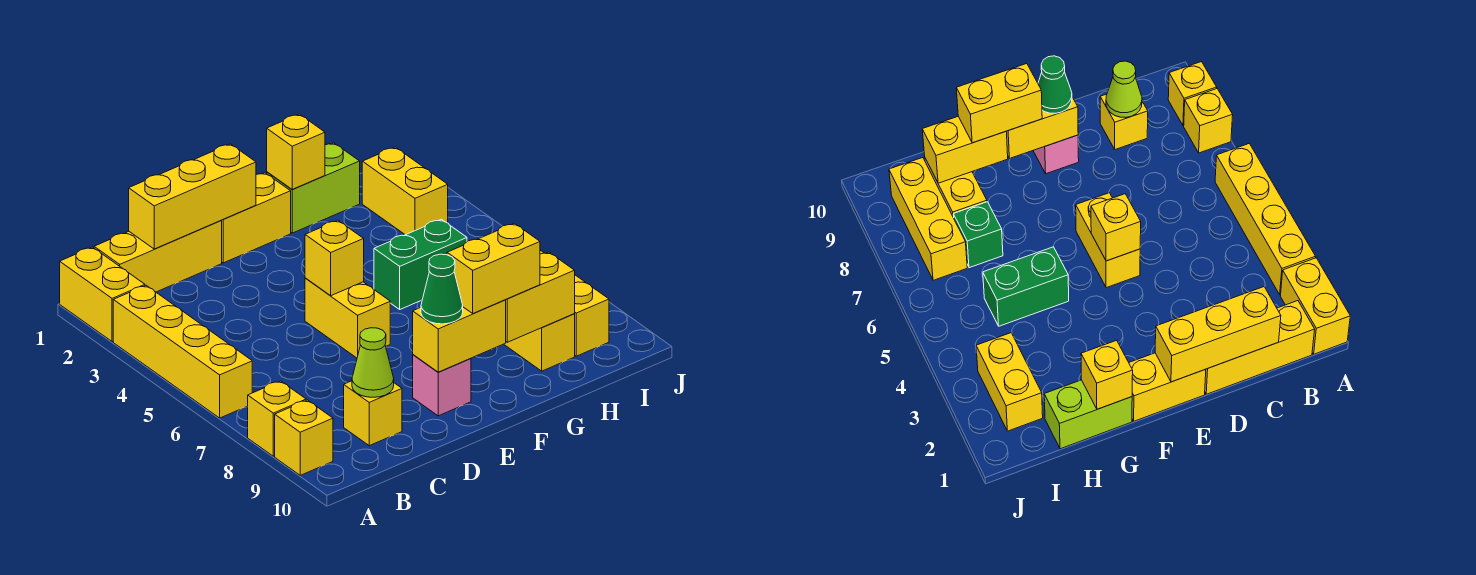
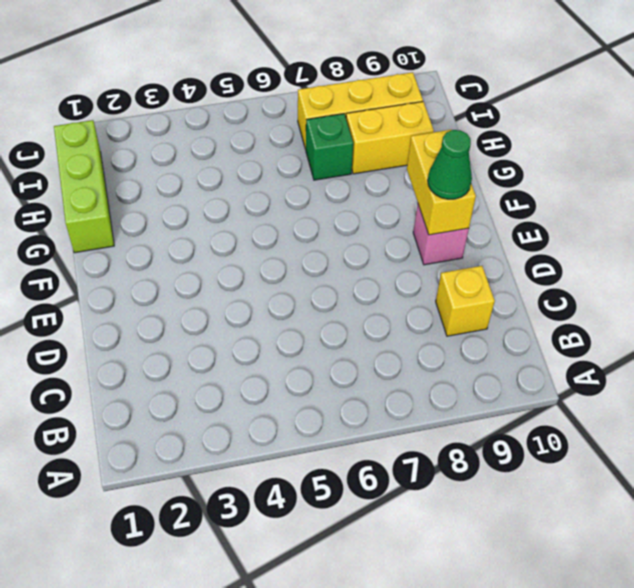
lime brick G1:I1 level 1 -> lime brick G1:H1 level 1
none -> yellow brick A1:A2 level 1
none -> yellow brick A3:A6 level 1
none -> yellow brick A8 level 1

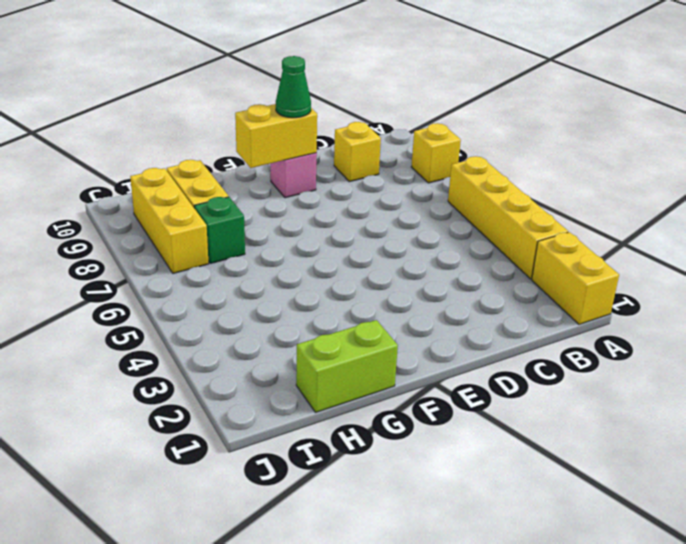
none -> yellow brick A9 level 1
none -> yellow brick B1:D1 level 1
none -> yellow brick E1:F1 level 1

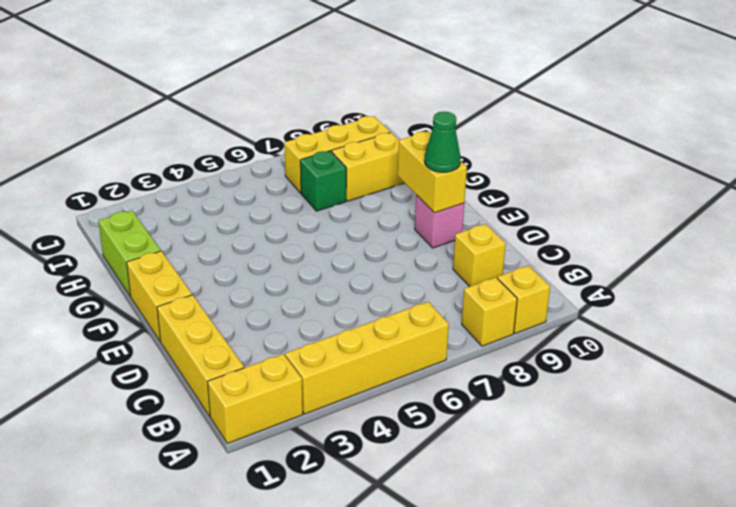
none -> yellow brick E5:E6 level 1
none -> green brick G5:H5 level 1
none -> yellow brick I2:I3 level 1

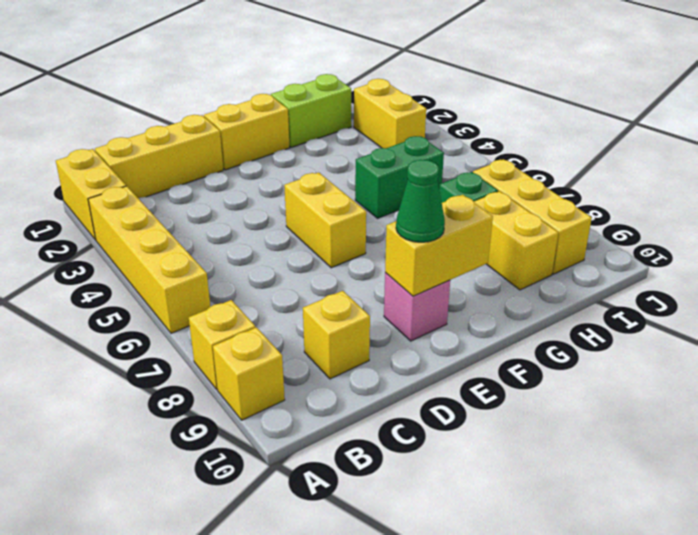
none -> yellow brick C1:E1 level 2
none -> lime cone C9 level 2
none -> yellow brick E5 level 2

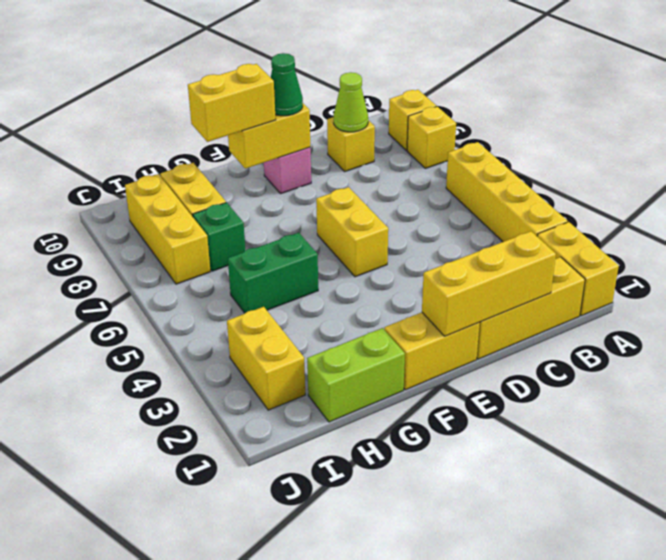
none -> yellow brick E5 level 2
none -> yellow brick G1 level 2
none -> yellow brick G9:H9 level 2

